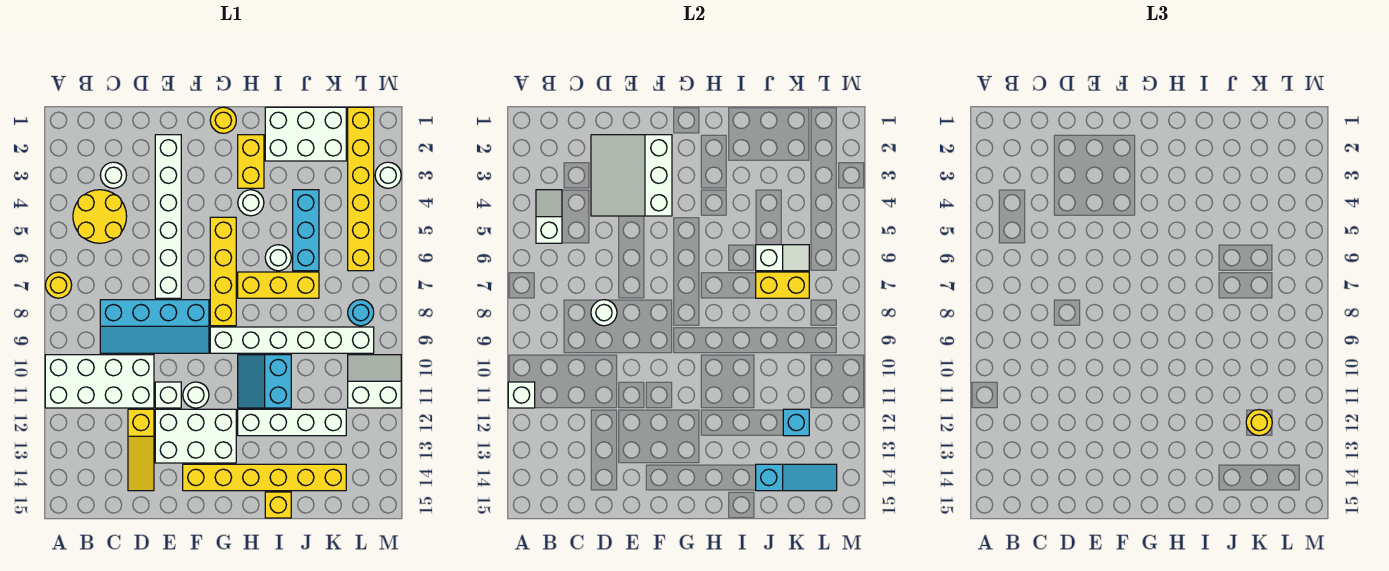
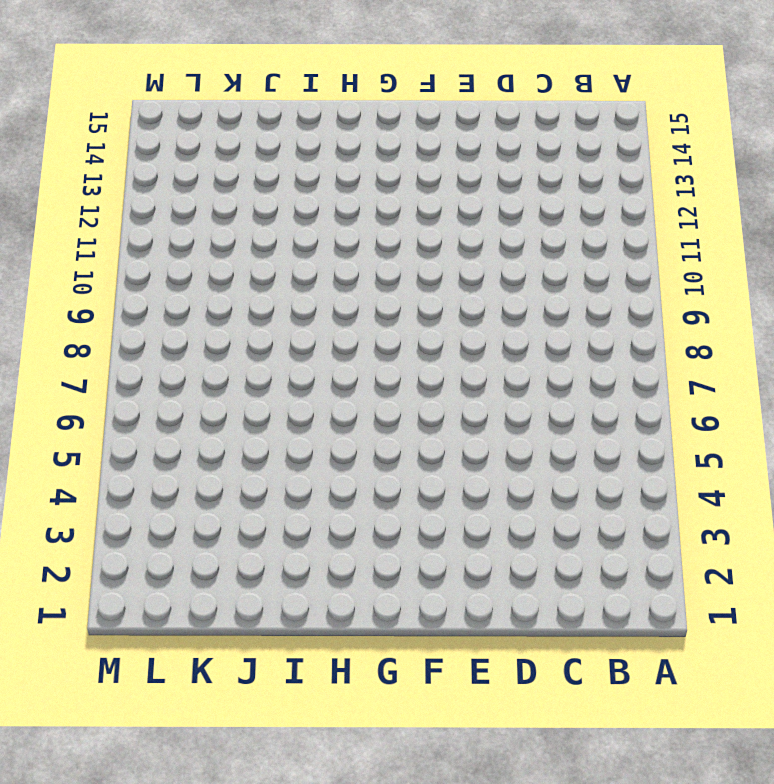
none -> yellow round brick A7 level 1
none -> white brick A10:D11 level 1
none -> yellow round brick B4:C5 level 1
none -> white round brick C3 level 1

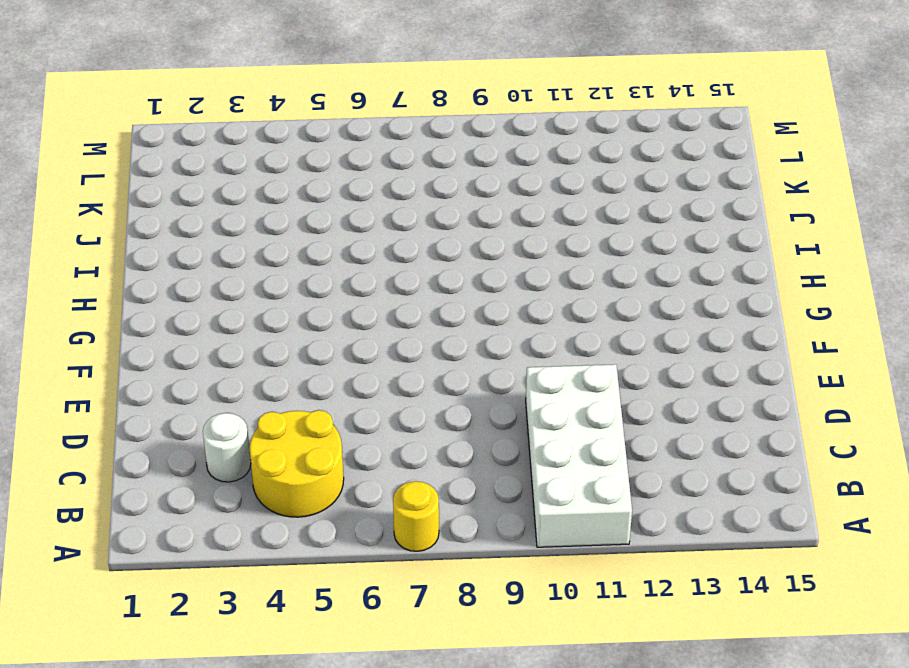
none -> cyan slope C8:F9 level 1 top 8
none -> yellow slope D12:D14 level 1 top 12
none -> white brick E2:E7 level 1
none -> white brick E11 level 1

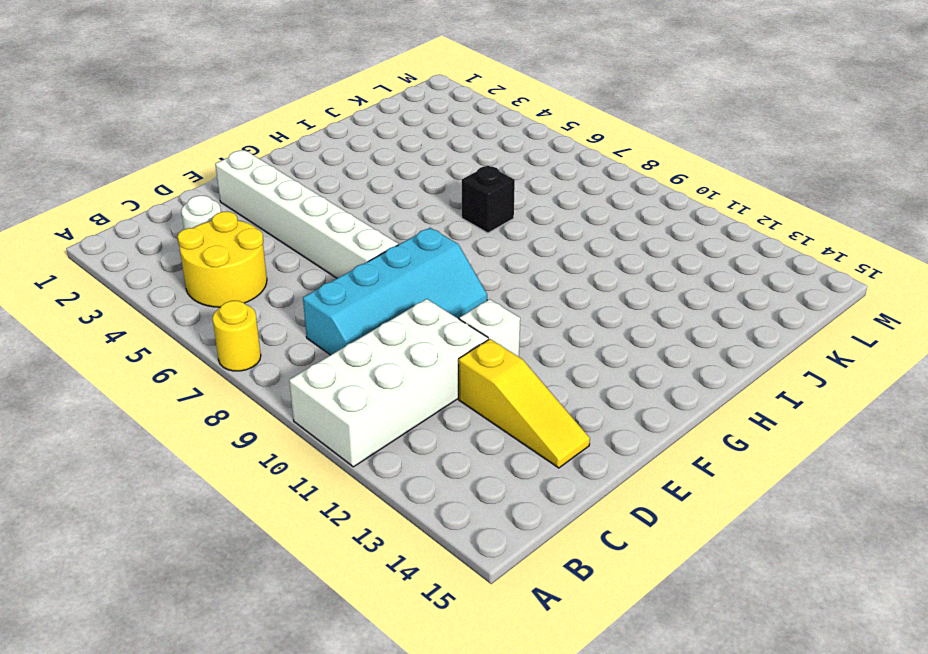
black brick I7 level 1 -> yellow brick H7:J7 level 1
none -> white brick E12:G13 level 1
none -> white round brick F11 level 1
none -> yellow brick F14:K14 level 1
none -> yellow round brick G1 level 1

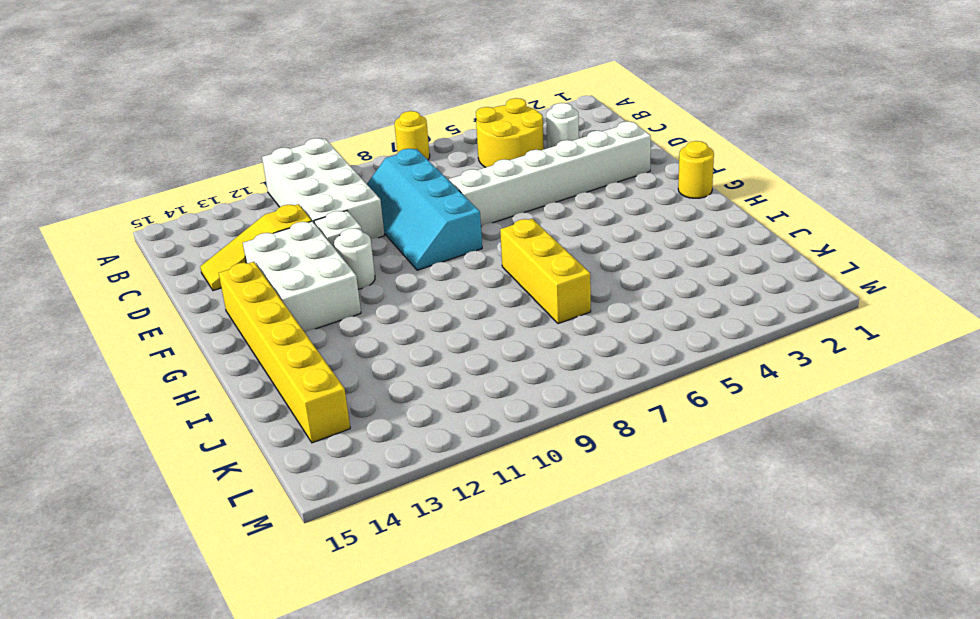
none -> yellow brick G5:G8 level 1
none -> white brick G9:L9 level 1
none -> yellow brick H2:H3 level 1
none -> white round brick H4 level 1

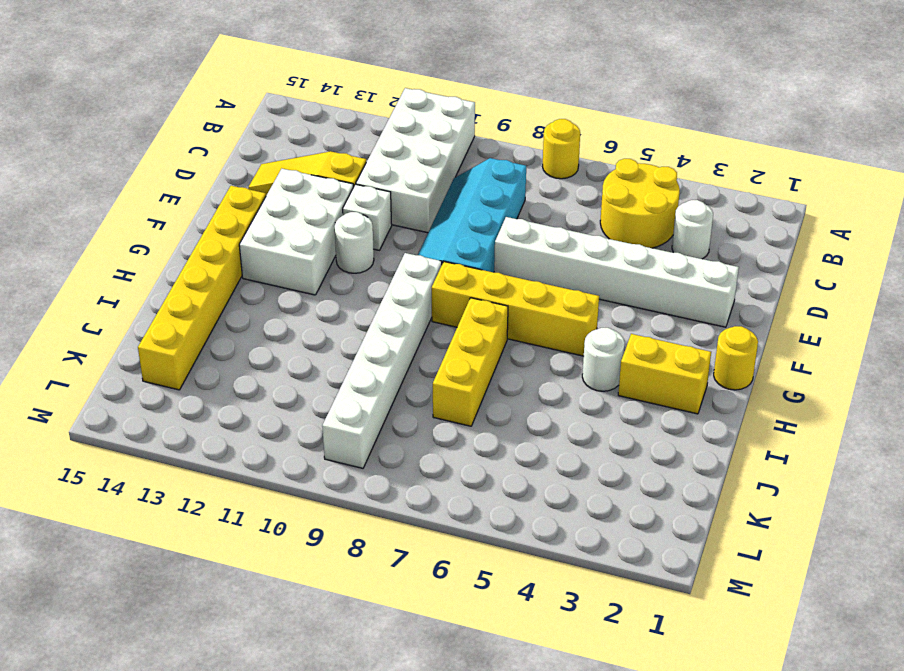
none -> cyan slope H10:I11 level 1 top I
none -> white brick H12:K12 level 1
none -> white brick I1:K2 level 1
none -> white round brick I6 level 1

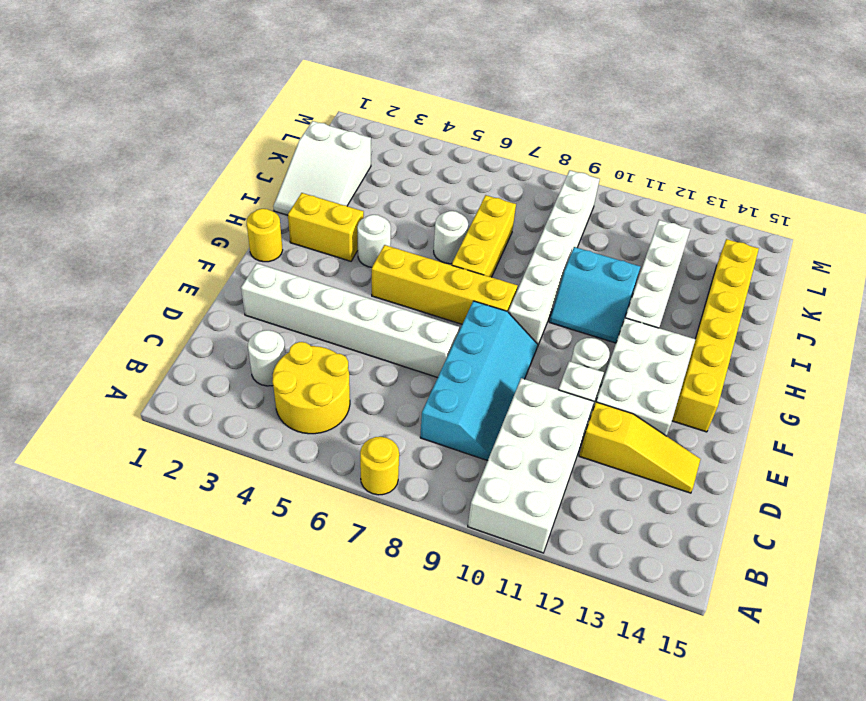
white slope I1:K2 level 1 top K -> white brick I1:K2 level 1
none -> yellow brick I15 level 1
none -> cyan brick J4:J6 level 1
none -> yellow brick L1:L6 level 1
none -> cyan round brick L8 level 1

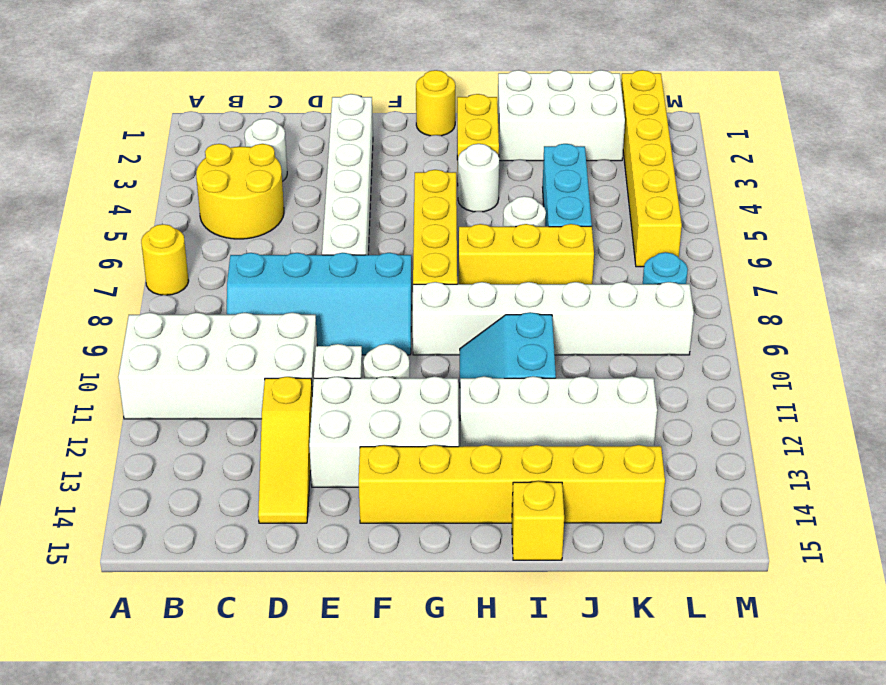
none -> white slope L10:M11 level 1 top 11
none -> white round brick M3 level 1
none -> white brick A11 level 2
none -> white slope B4:B5 level 2 top 5

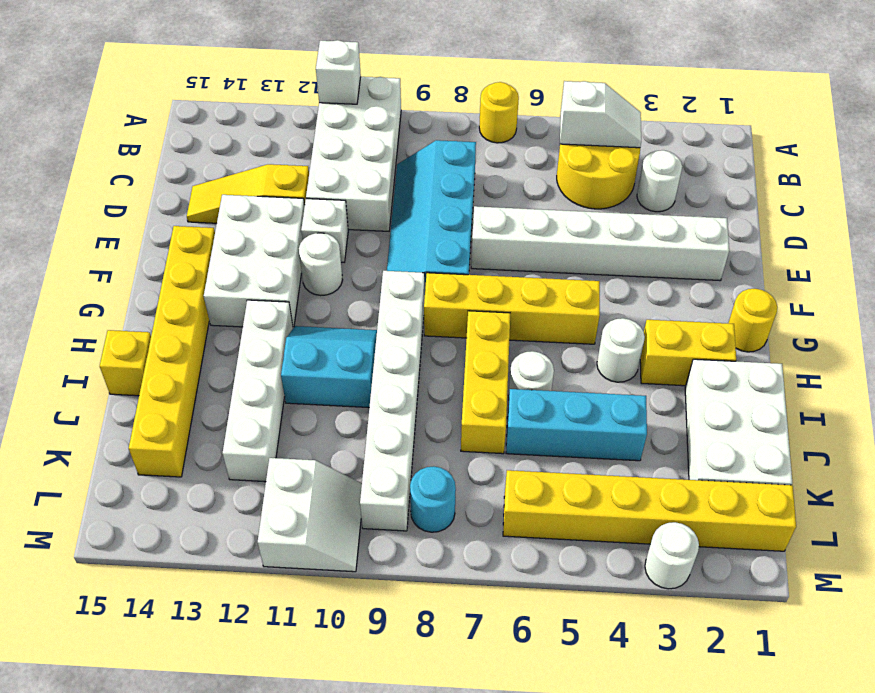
none -> white slope D2:F4 level 2 top F
none -> white round brick D8 level 2
none -> white slope J6:K6 level 2 top J
none -> yellow brick J7:K7 level 2

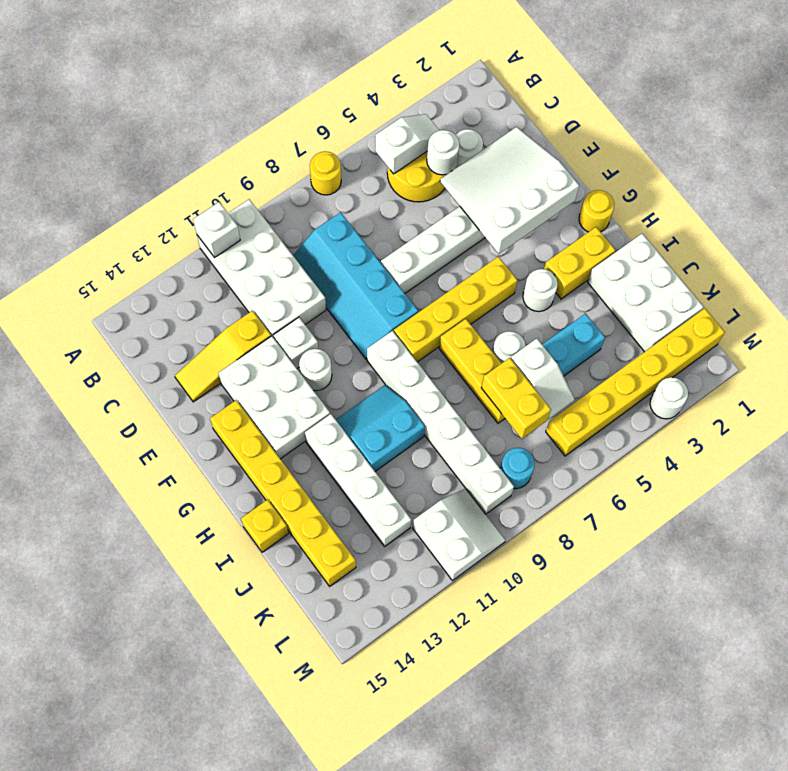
white round brick C4 level 2 -> white round brick D8 level 2
none -> cyan slope J14:L14 level 2 top J
none -> cyan brick K12 level 2
none -> yellow round brick K12 level 3

